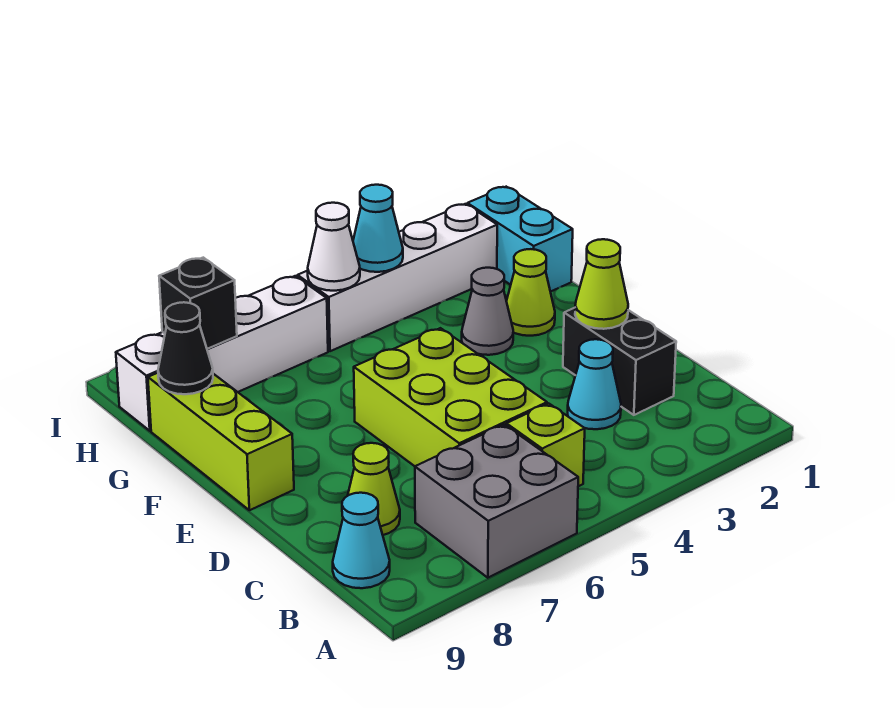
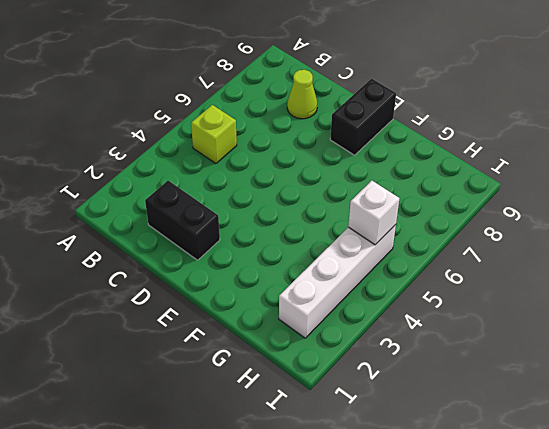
black brick E8:E9 level 1 -> lime brick E9:G9 level 1
white brick H5 level 2 -> white cone H5 level 2
none -> grey brick A6:B7 level 1
none -> cyan cone B9 level 1
none -> cyan cone C3 level 1

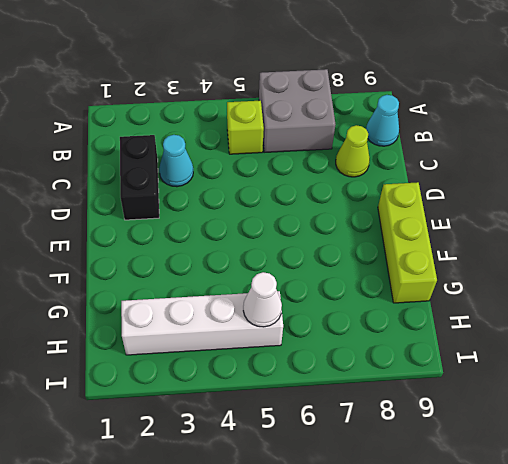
none -> lime brick C5:E6 level 1
none -> lime cone F2 level 1
none -> grey cone F3 level 1

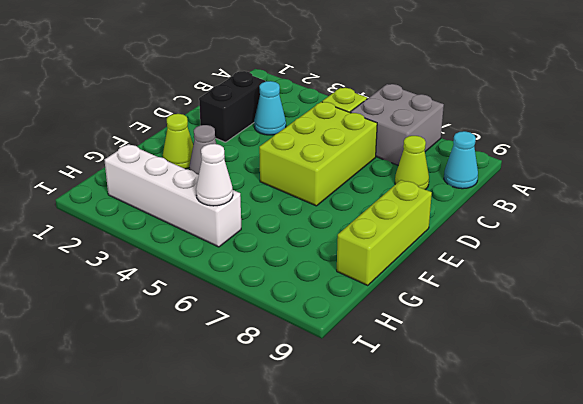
none -> cyan brick G1:H1 level 1
none -> white brick H6:H9 level 1
none -> lime cone D2 level 2

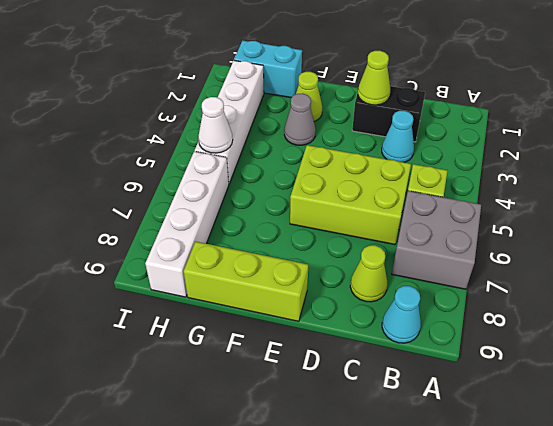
none -> black cone G9 level 2
none -> cyan cone H4 level 2
none -> black brick H8 level 2

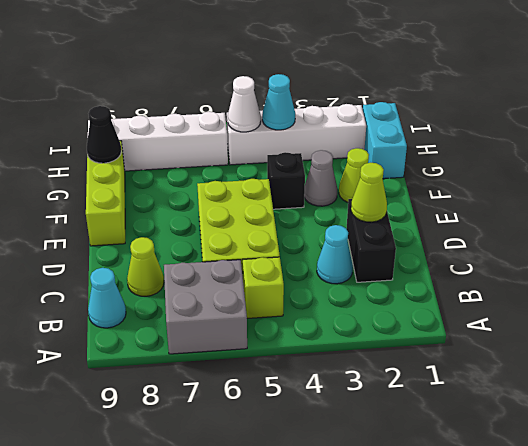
black brick F4 level 1 -> black brick H8 level 2

